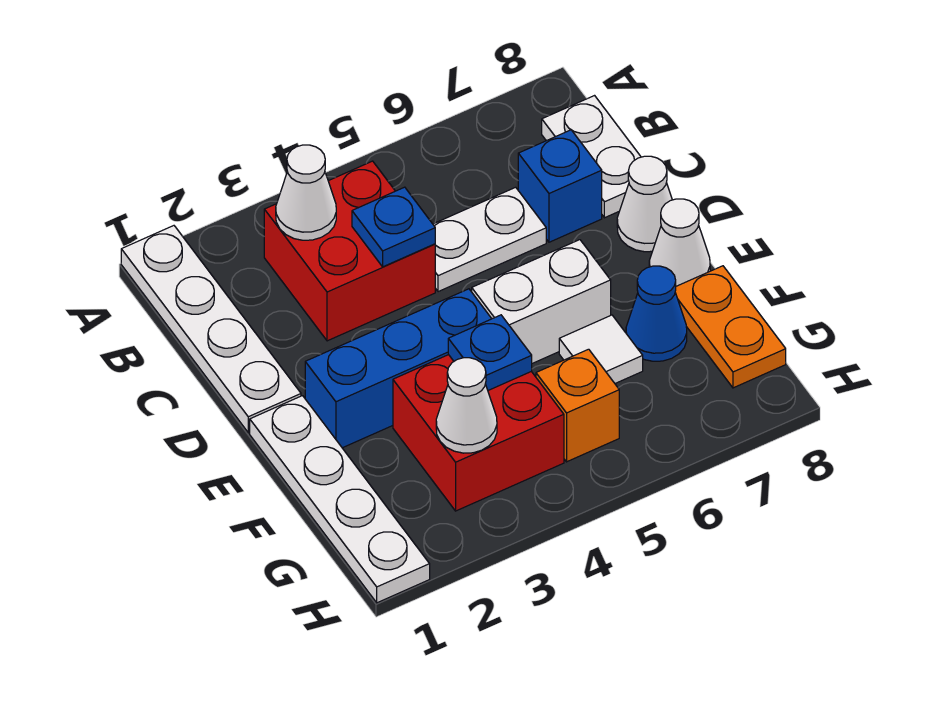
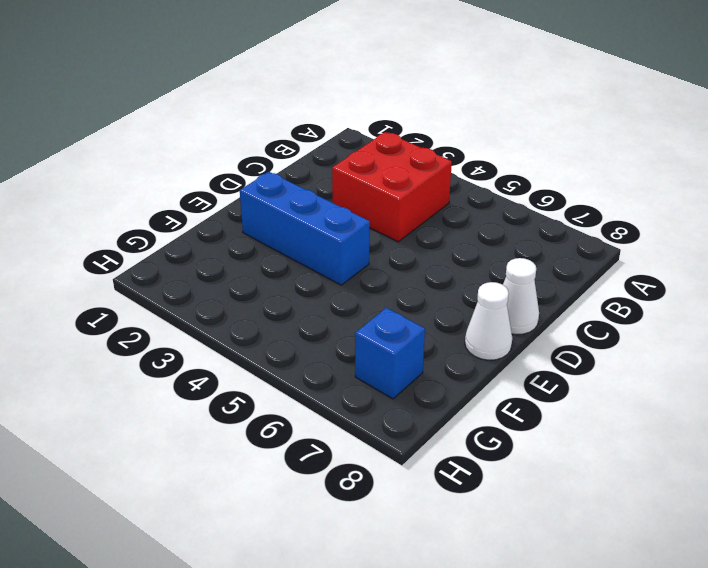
blue brick G7 level 1 -> blue brick C7 level 1
none -> white plate A1:D1 level 1
none -> white plate B8:C8 level 1
none -> white plate C5:C6 level 1

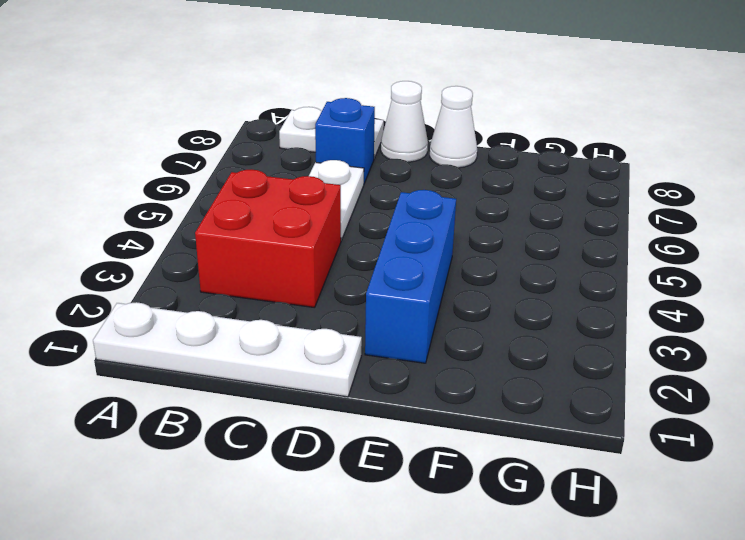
none -> white plate E1:H1 level 1
none -> white brick E5:E6 level 1
none -> red brick F3:G4 level 1

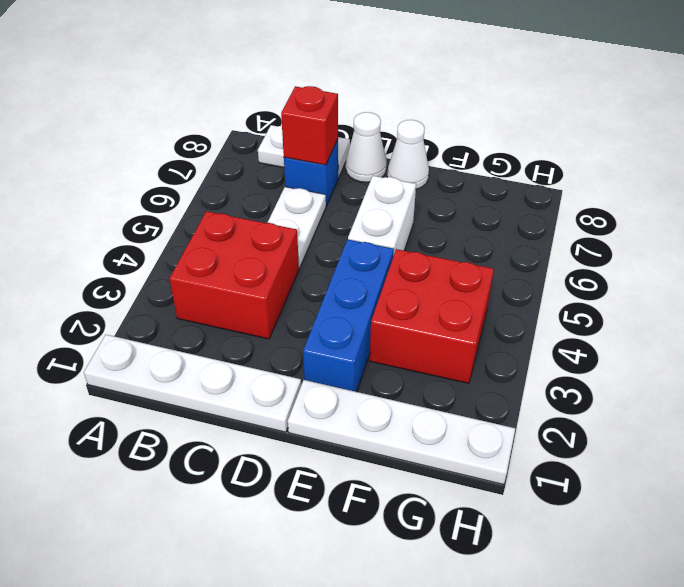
red brick C7 level 2 -> none
none -> white tile F6 level 1
none -> blue cone F7 level 1
none -> orange plate F8:G8 level 1

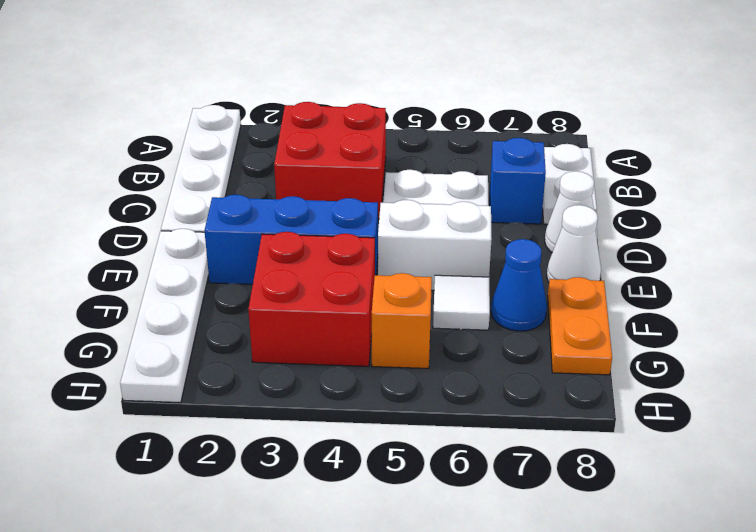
none -> white cone B3 level 2
none -> blue plate C4 level 2
none -> blue plate F4 level 2

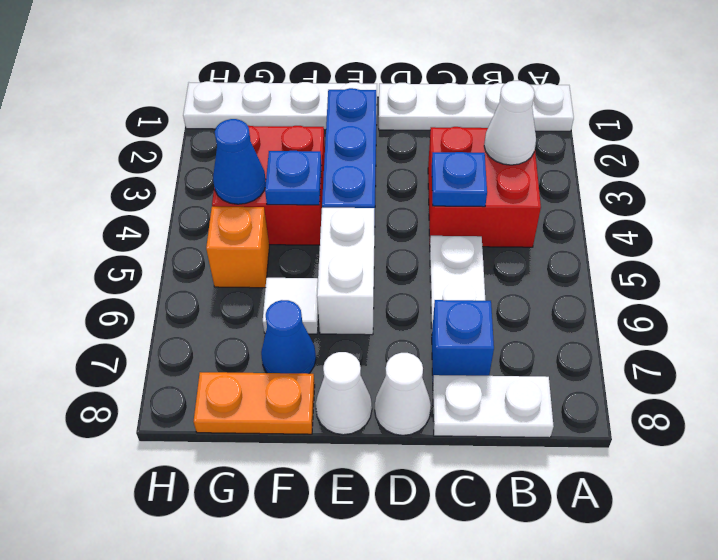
blue cone G4 level 2 -> none
none -> white cone G3 level 2

